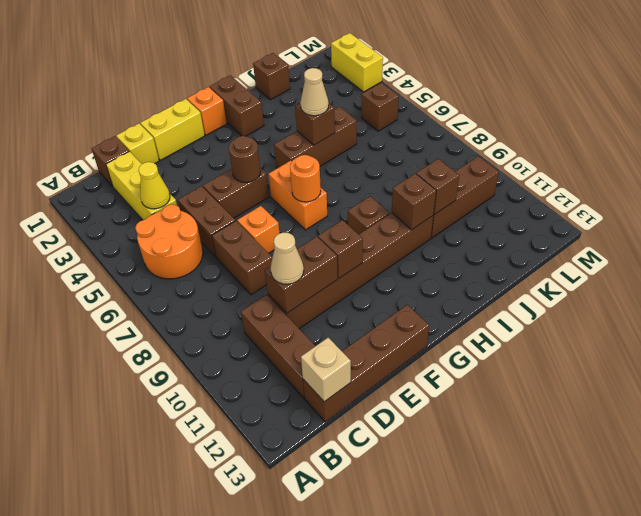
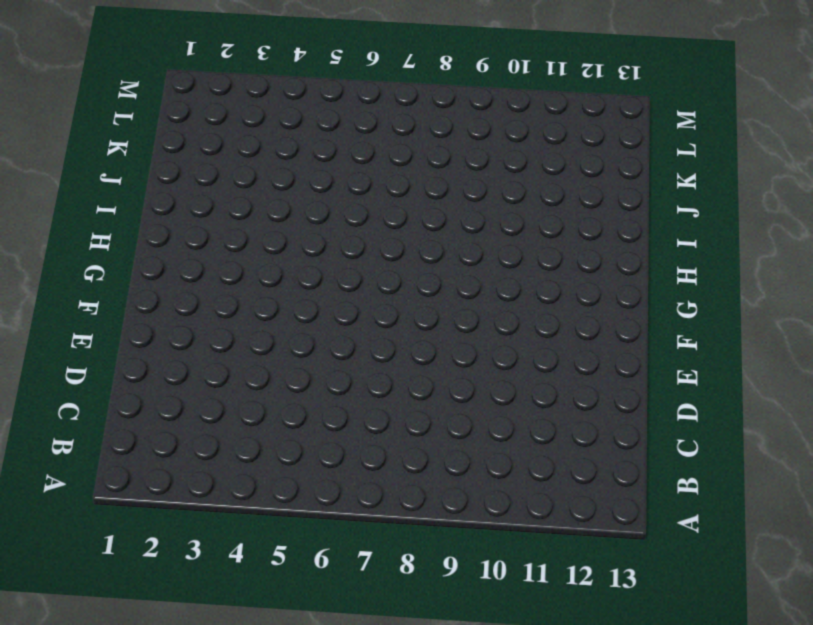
none -> orange round brick B5:C6 level 1
none -> brown brick C1 level 1
none -> yellow brick C2:C4 level 1
none -> brown brick C10:C12 level 1

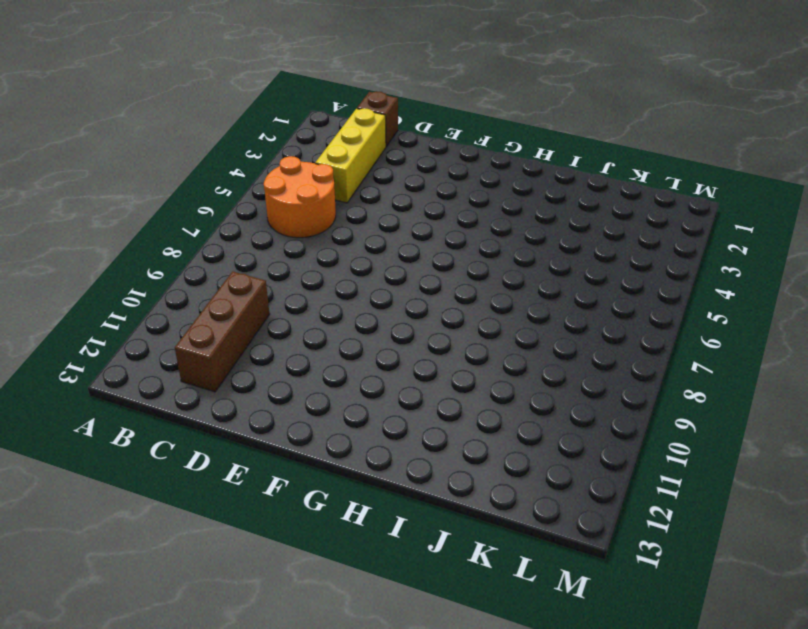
none -> brown brick C13:F13 level 1
none -> yellow brick D1 level 1
none -> brown brick D5:D6 level 1
none -> brown brick D7:D8 level 1

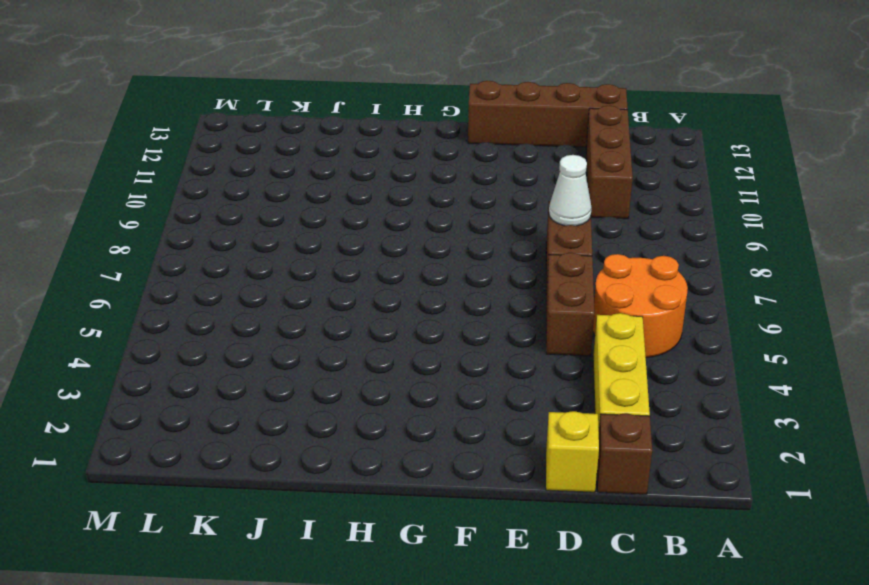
white cone D8 level 2 -> none
none -> brown brick D10:I10 level 1
none -> yellow brick E1:F1 level 1
none -> brown brick E5:F5 level 1
none -> orange brick E7 level 1

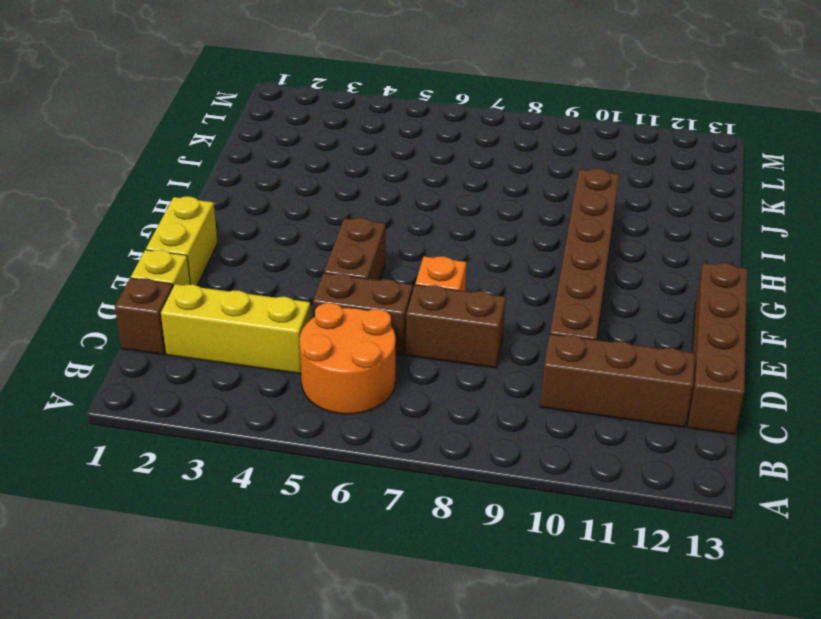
none -> orange brick G1 level 1
none -> orange brick G6:G7 level 1
none -> brown brick H1:H2 level 1
none -> brown brick H5:J5 level 1

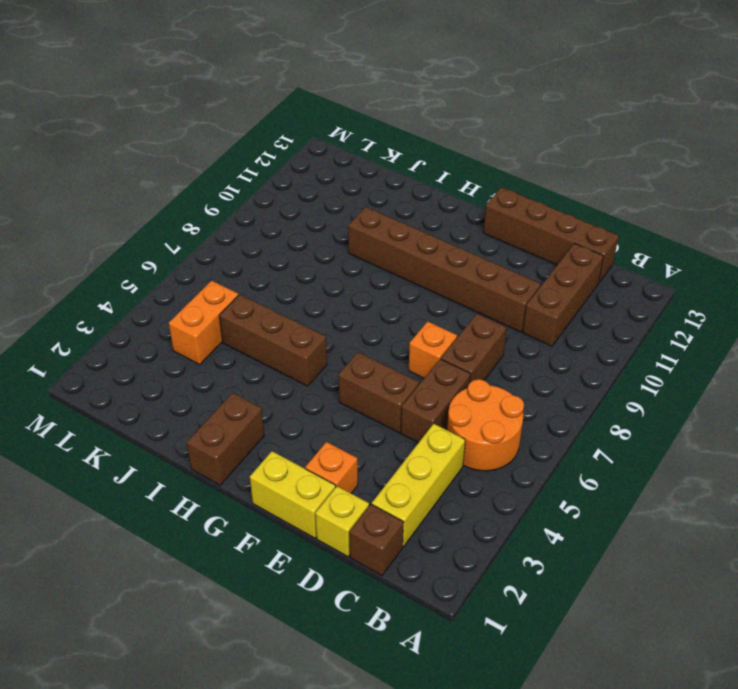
orange brick E2 level 1 -> orange brick G1 level 1
orange brick K4:K5 level 1 -> orange brick G6:G7 level 1
none -> brown brick H9 level 1
none -> brown brick J1 level 1
none -> brown brick J10:L10 level 1
none -> brown brick L5 level 1

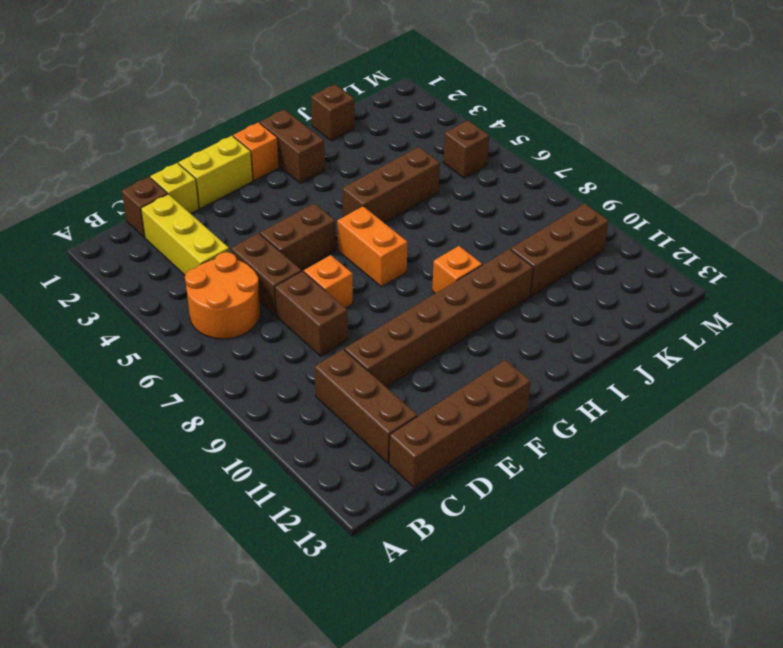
orange brick H9 level 1 -> brown brick H9 level 1
none -> yellow brick M2:M3 level 1
none -> yellow cone C4 level 2
none -> tan brick C13 level 2
none -> brown brick D10:E10 level 2

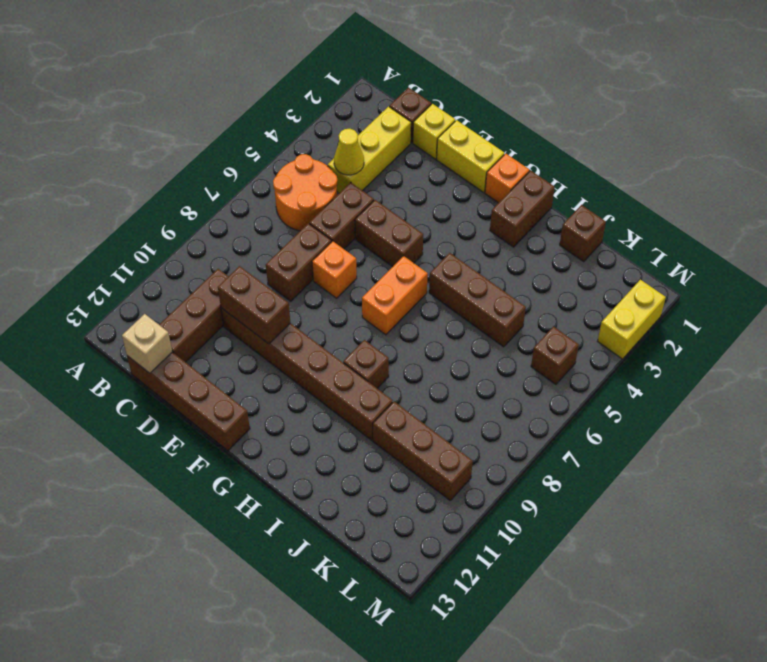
none -> brown round brick F5 level 2
none -> brown brick F10 level 2
none -> orange round brick G7 level 2
none -> brown brick I5 level 2

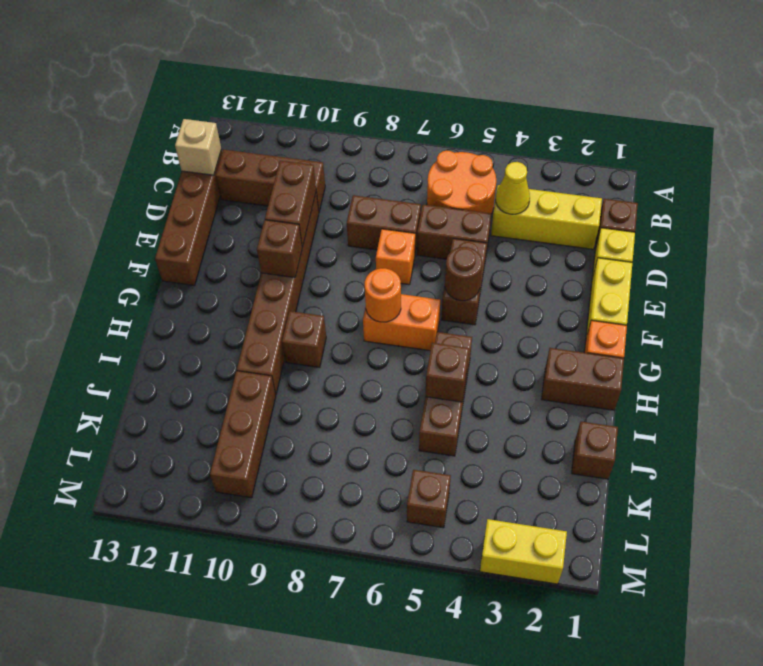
none -> brown brick I10 level 2
none -> brown brick J10 level 2
none -> tan cone D10 level 3
none -> tan cone I5 level 3

